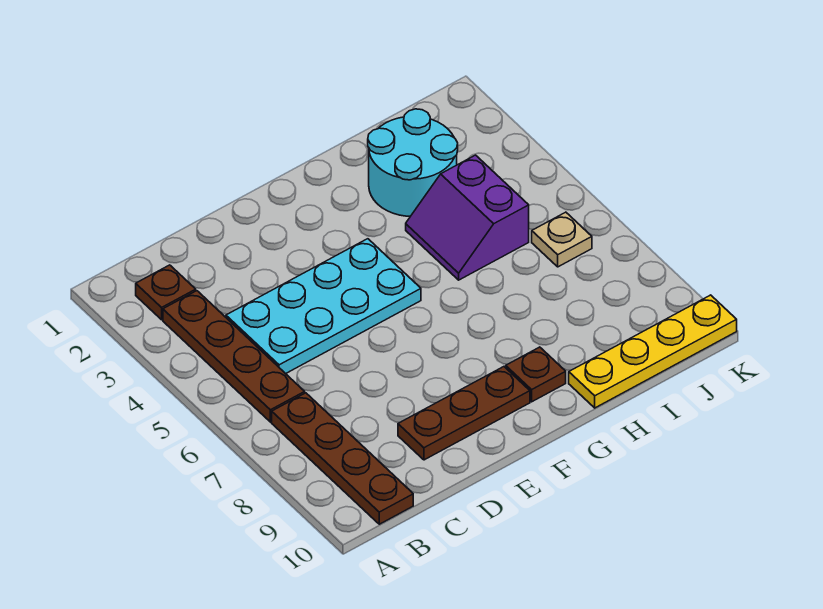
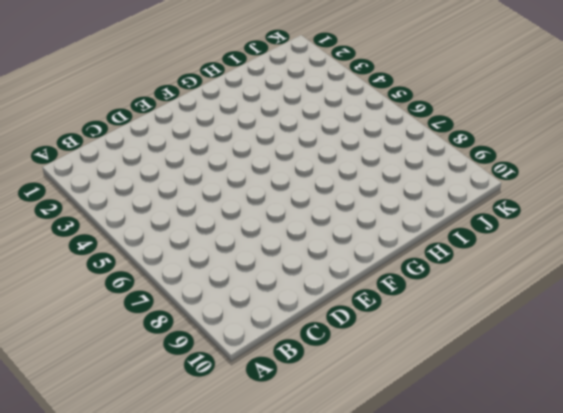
none -> brown plate B2 level 1
none -> brown plate B3:B6 level 1

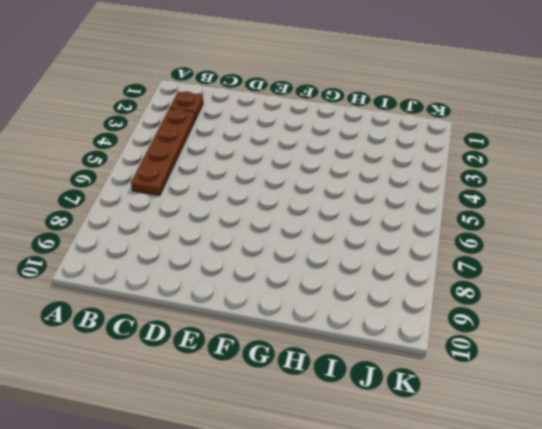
none -> brown plate B7:B10 level 1
none -> cyan plate C4:F5 level 1

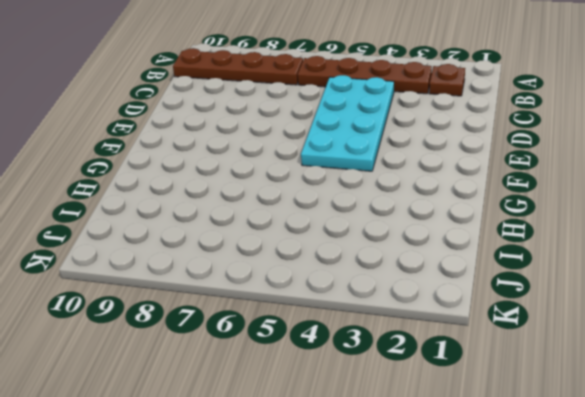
none -> brown plate D9:F9 level 1
none -> brown plate G9 level 1

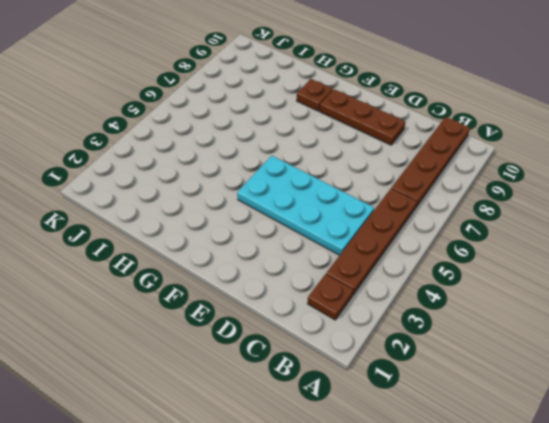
none -> cyan round brick H2:I3 level 1
none -> purple slope H4:I5 level 1 top I

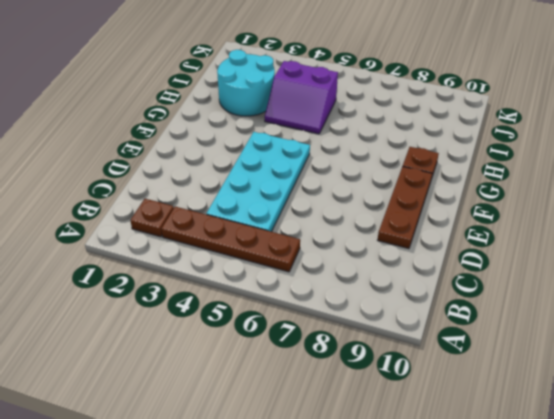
none -> brown plate B7:B10 level 1
none -> yellow plate H10:K10 level 1

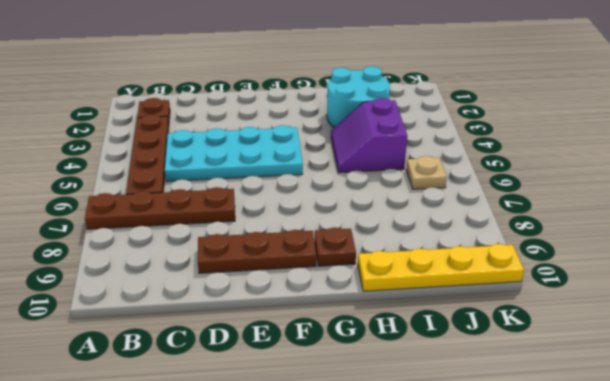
brown plate A7:D7 level 1 -> brown plate B7:B10 level 1

